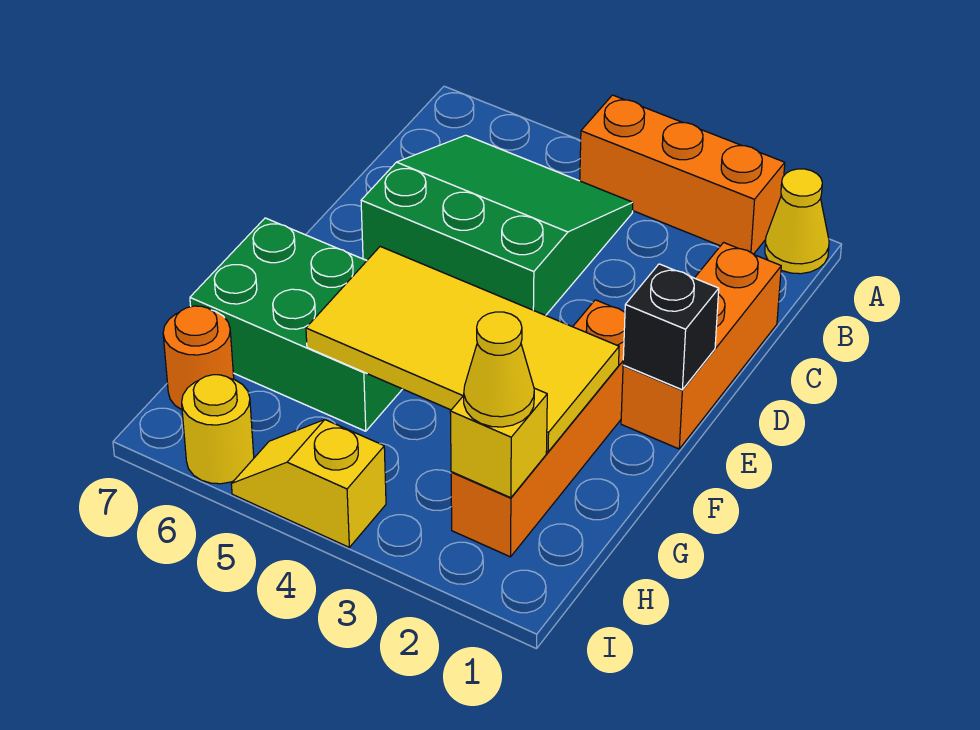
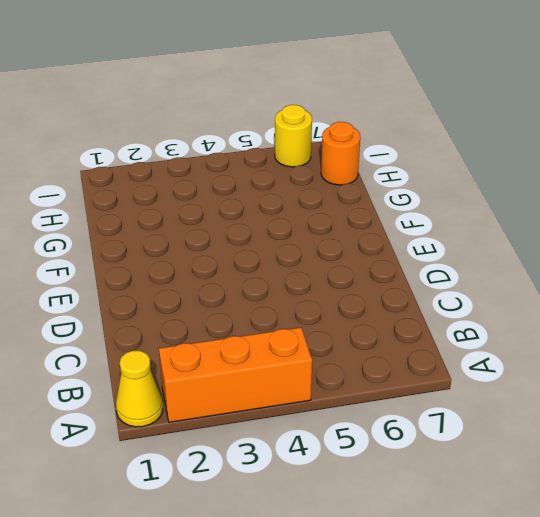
none -> green slope B4:D6 level 1 top D
none -> orange brick C1:E1 level 1
none -> orange brick E2:H2 level 1

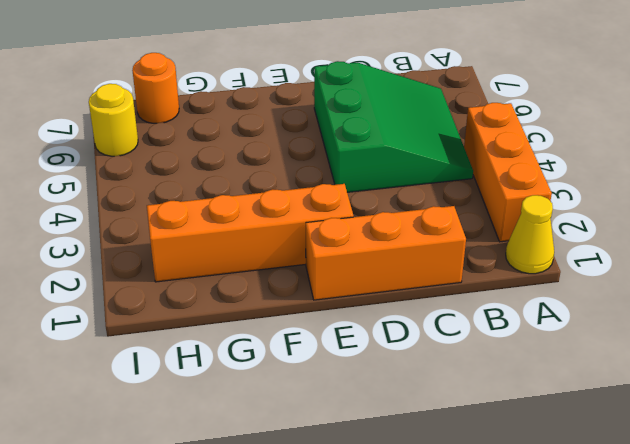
none -> green brick F5:G7 level 1
none -> yellow slope I4:I5 level 1 top 4
none -> black brick E1 level 2

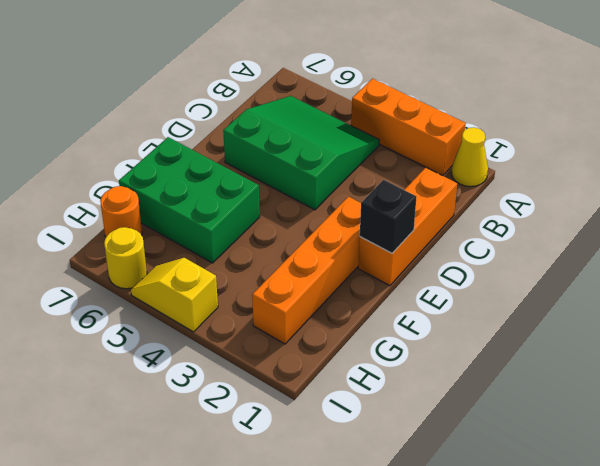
none -> yellow tile F2:G5 level 2
none -> yellow brick H2 level 2
none -> yellow cone H2 level 3

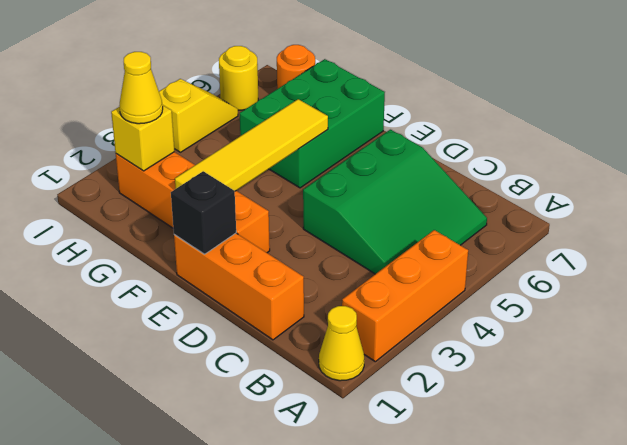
yellow tile F2:F5 level 2 -> yellow tile F2:G5 level 2

